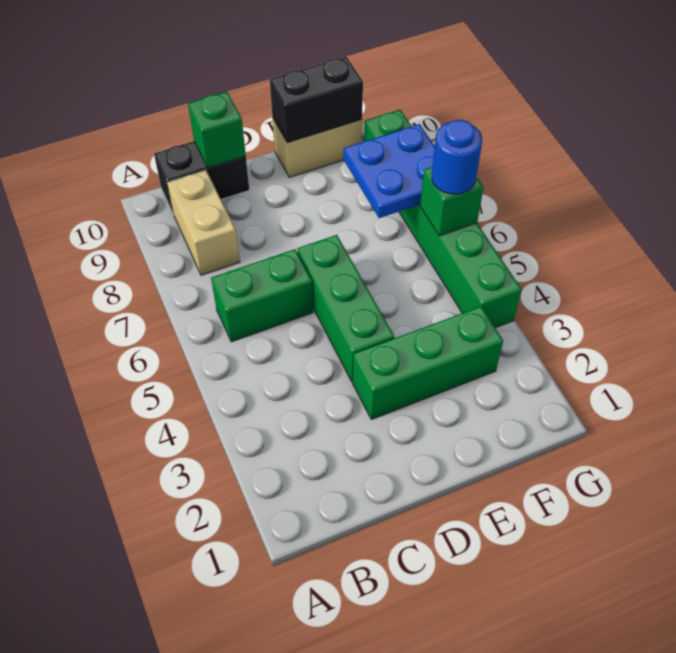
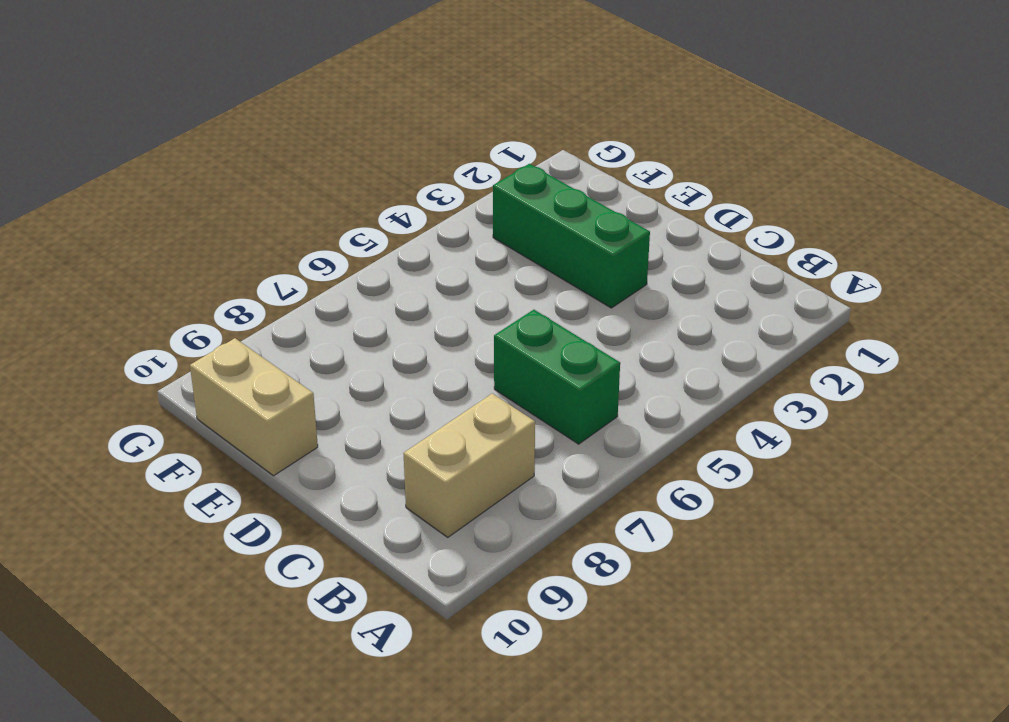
none -> black brick B10:C10 level 1
none -> green brick D4:D6 level 1
none -> green brick G4:G9 level 1

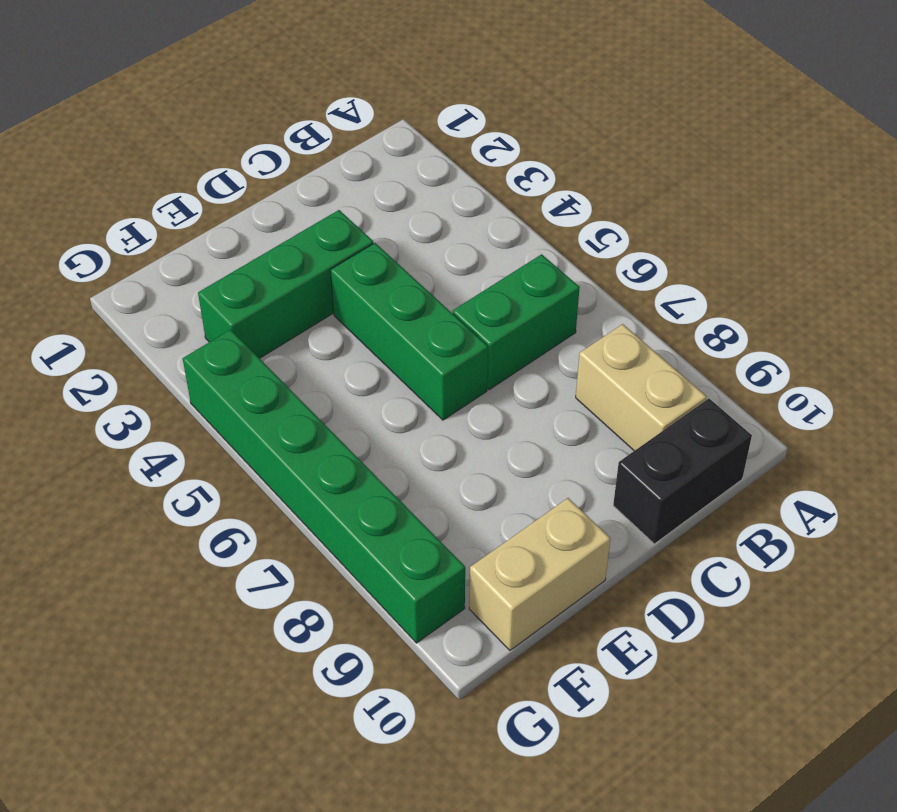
none -> green brick C10 level 2
none -> black brick E10:F10 level 2
none -> blue plate F7:G8 level 2

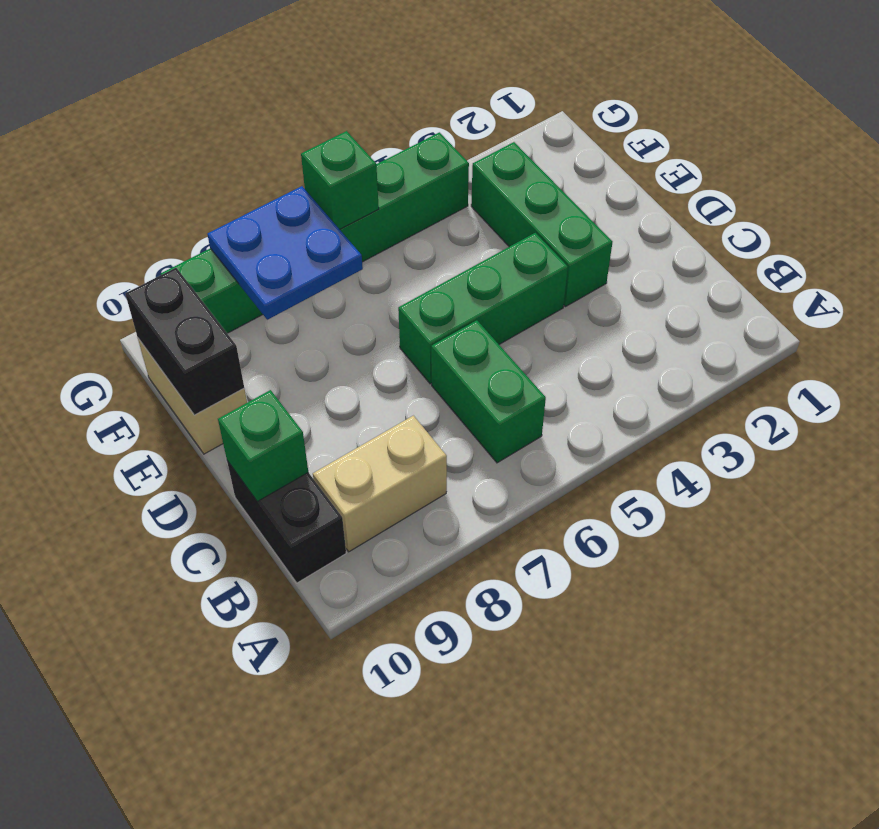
none -> blue round brick G6 level 3

